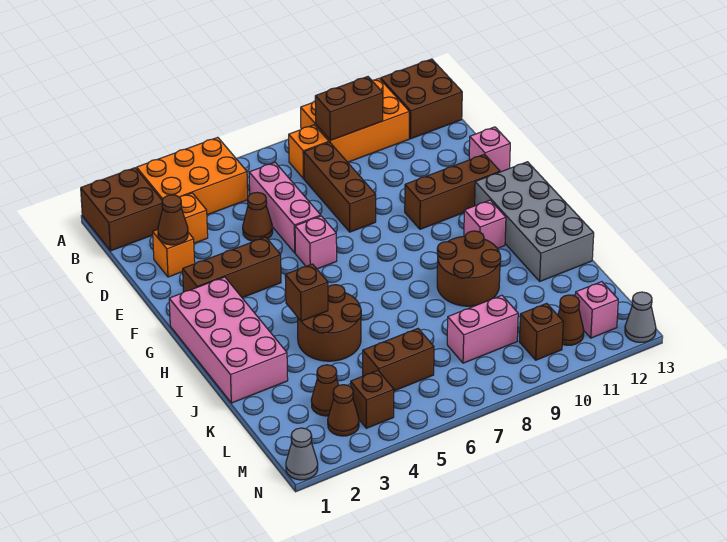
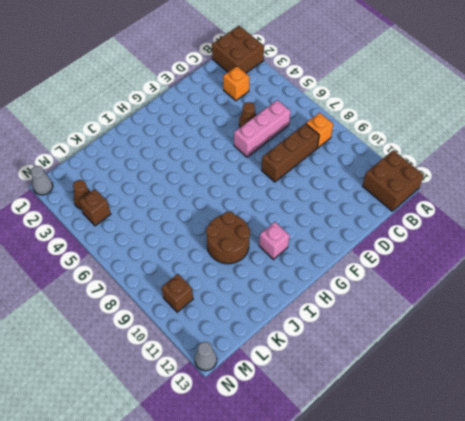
none -> orange brick A3:B5 level 1
none -> orange brick A9:B11 level 1
none -> orange brick D2 level 1
none -> pink brick E13 level 1

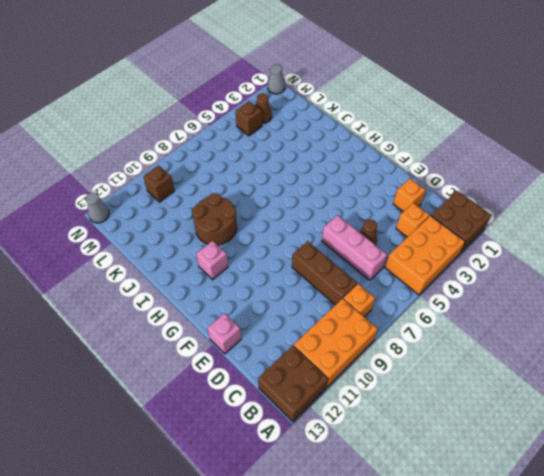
none -> brown brick F2:F4 level 1
none -> pink brick F6 level 1
none -> brown brick F10:F12 level 1
none -> pink brick G1:J2 level 1

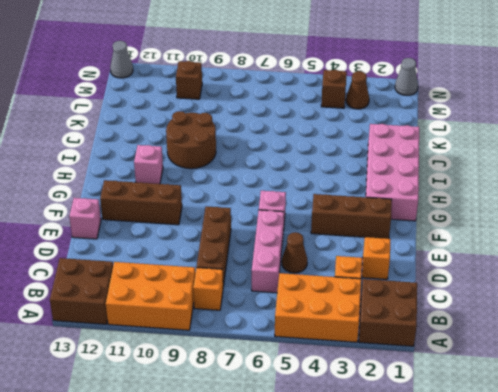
none -> grey brick G12:J13 level 1
none -> brown round brick I4:J5 level 1
none -> brown cone L3 level 1
none -> brown brick L5:L6 level 1

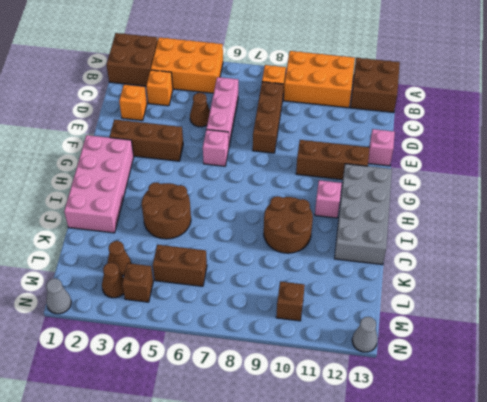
none -> pink brick L8:L9 level 1
none -> brown cone M11 level 1
none -> pink brick M12 level 1
none -> brown brick B9:B10 level 2

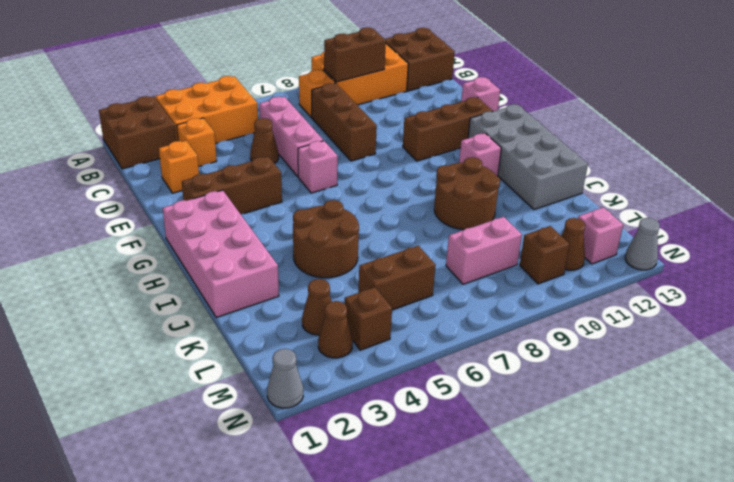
none -> brown cone D2 level 2
none -> brown brick I4 level 2

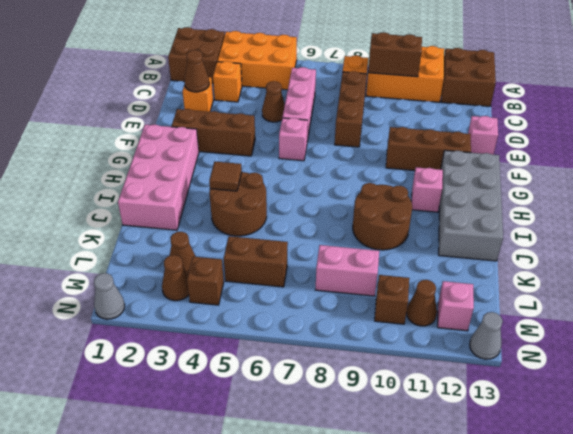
brown tile I4 level 2 -> brown brick I4 level 2

